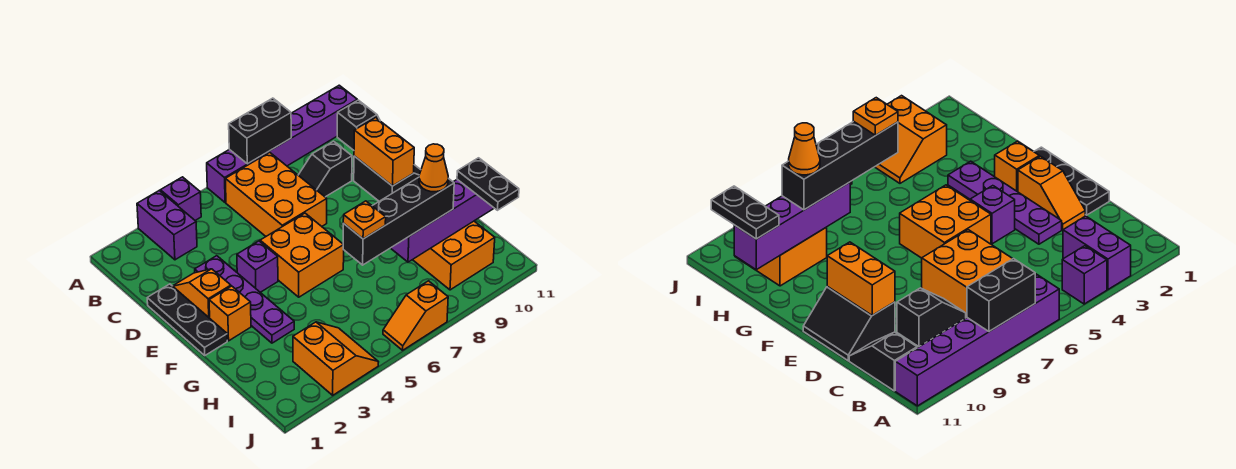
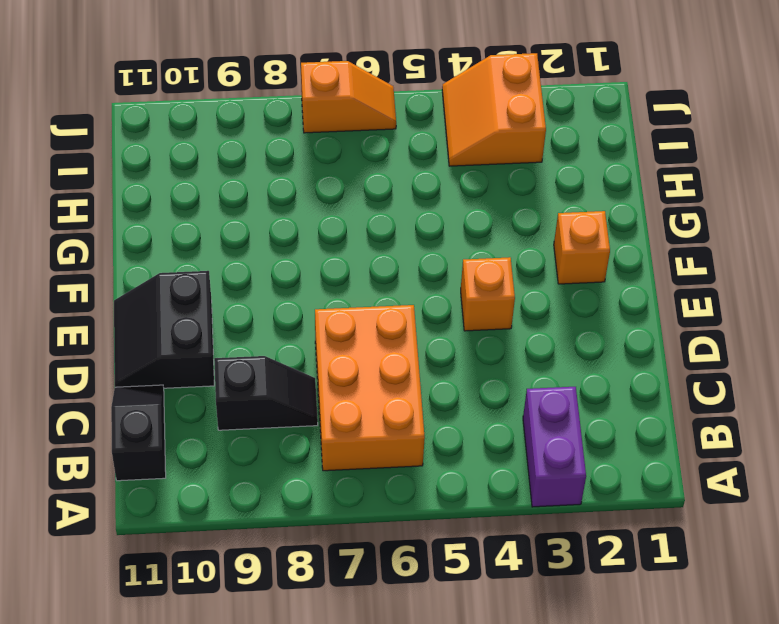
orange brick E4 level 1 -> purple brick E4 level 1
none -> purple brick A4 level 1
none -> purple brick A6:A11 level 1
none -> black plate D1:F1 level 1

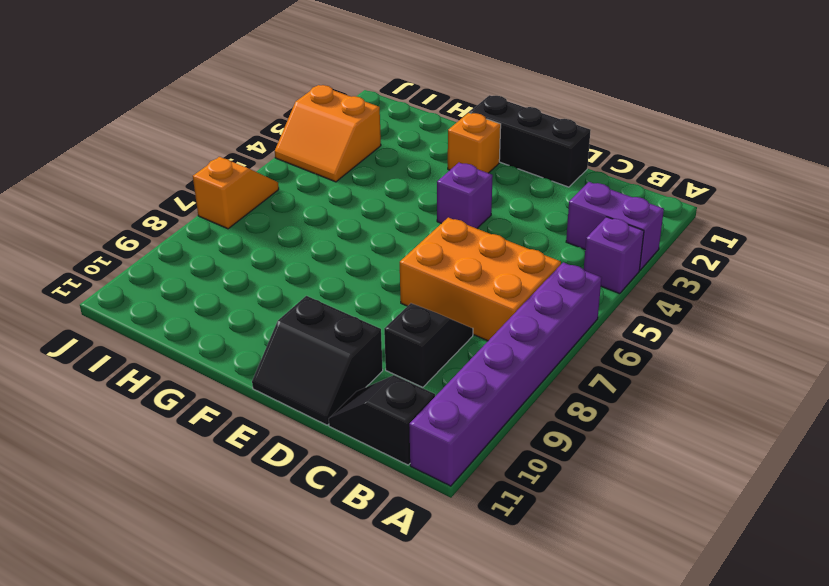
black brick D1:F1 level 1 -> black plate D1:F1 level 1
none -> orange slope D2:E2 level 1 top E
none -> purple plate D3:G3 level 1
none -> orange brick E5:F6 level 1

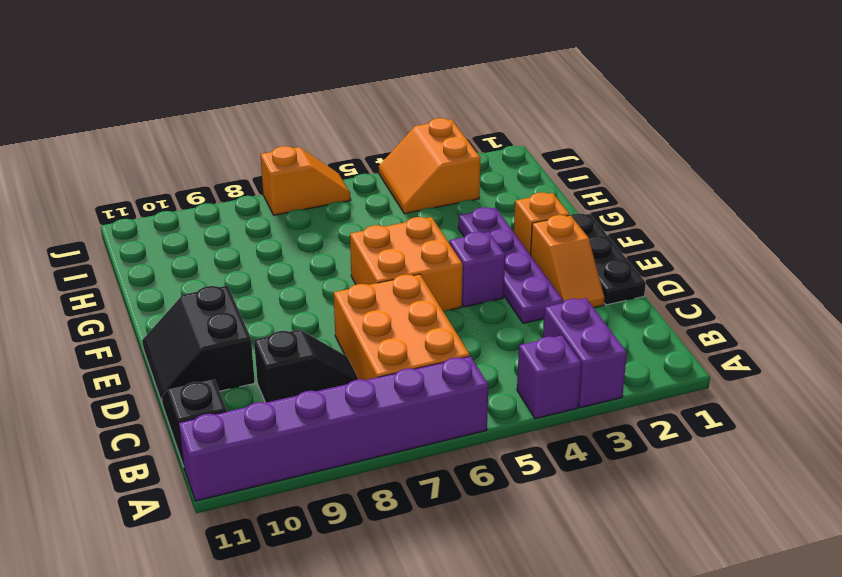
none -> orange brick H9:I10 level 1
none -> black brick A7:A8 level 2
none -> orange brick D10:E10 level 2

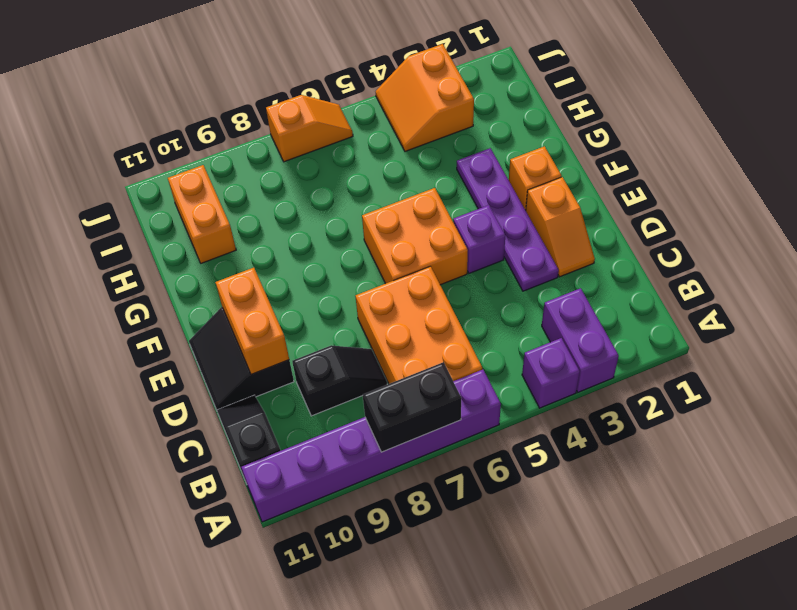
orange brick H10:I10 level 1 -> orange brick H9:I10 level 1
none -> black plate D1:F1 level 1
none -> purple brick H8:H11 level 2
none -> black brick H6:H9 level 3

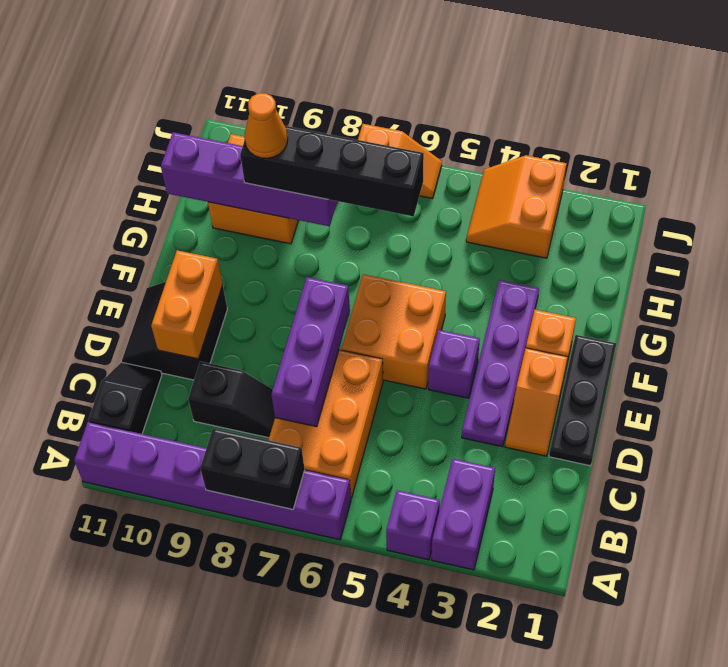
purple brick C7:E7 level 2 -> none
none -> black plate H11:I11 level 3
none -> orange plate H6 level 4

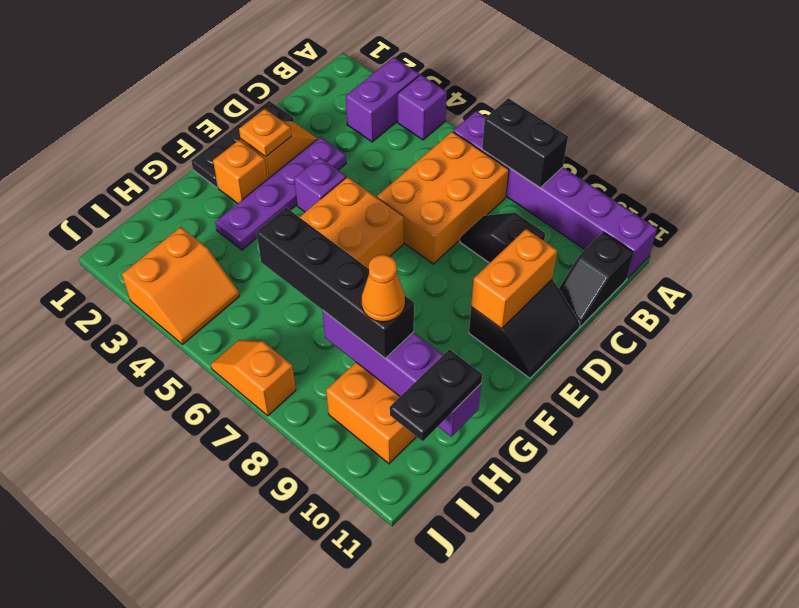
orange plate E2 level 2 -> orange plate H6 level 4

